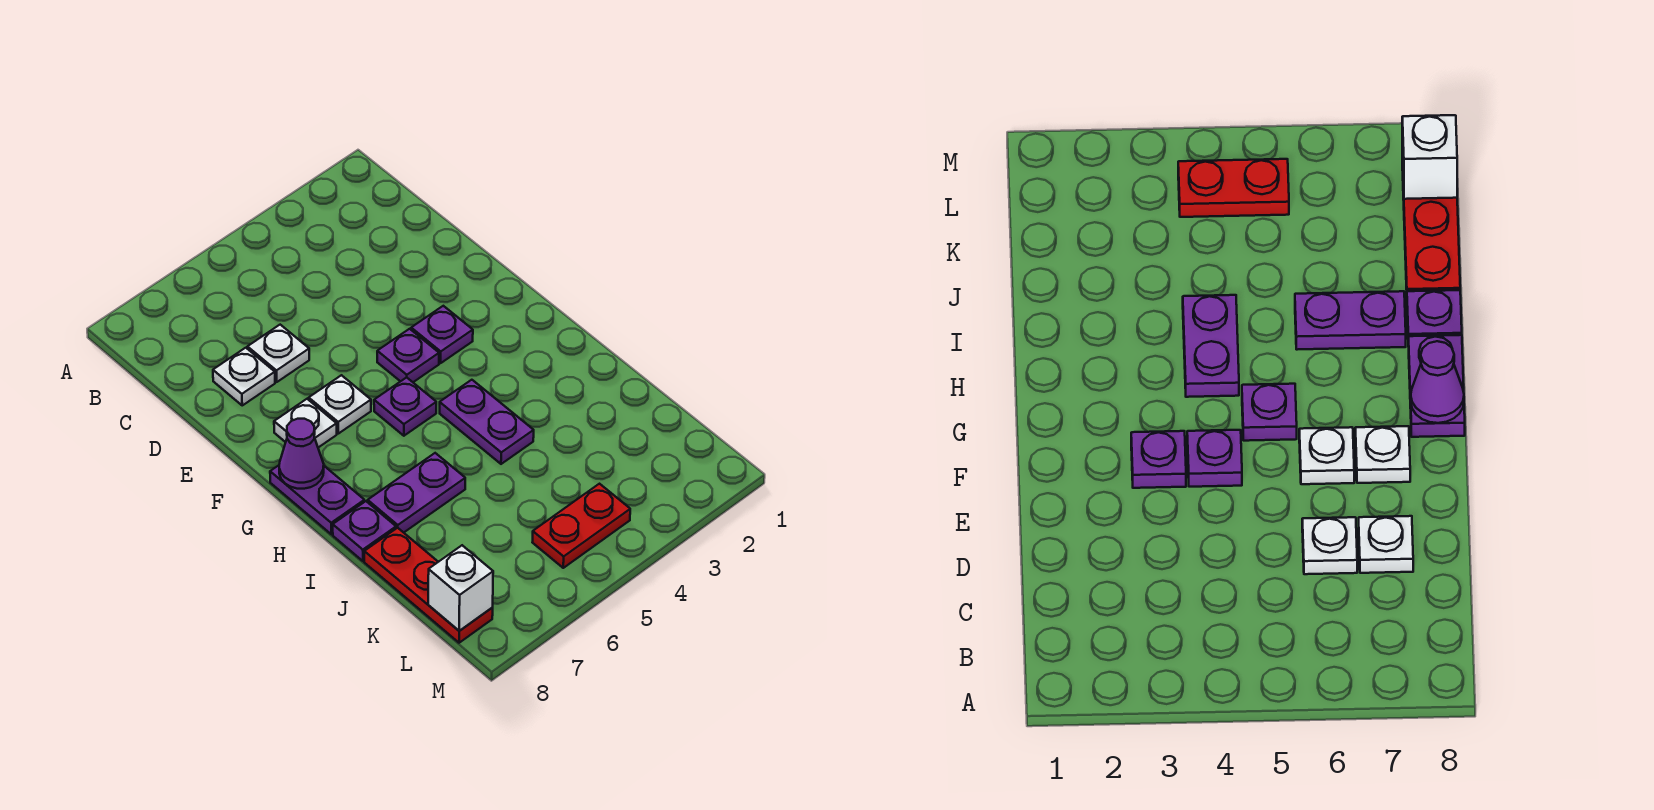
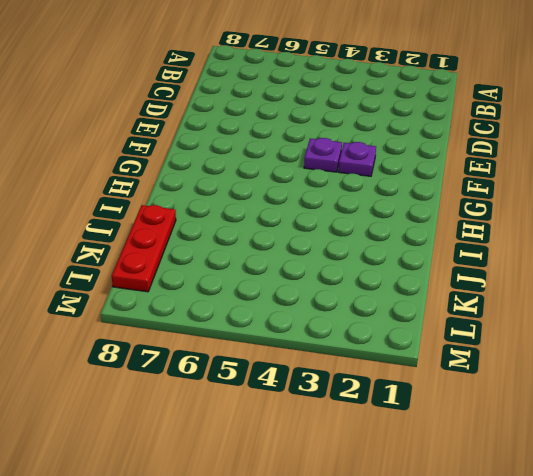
none -> white plate D6 level 1
none -> white plate D7 level 1
none -> white plate F6 level 1

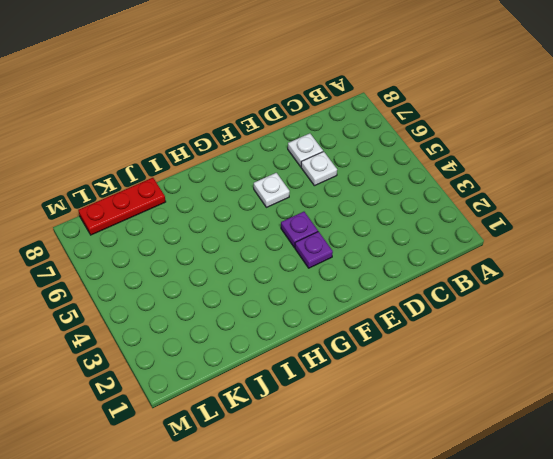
none -> white plate F7 level 1
none -> purple plate G5 level 1
none -> purple plate G8:H8 level 1

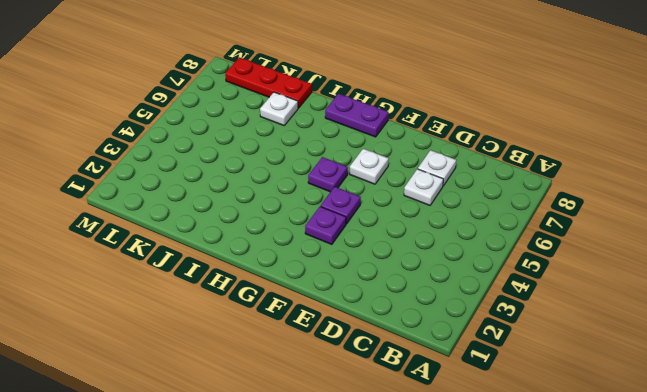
white plate J7 level 1 -> white plate F7 level 1
none -> purple plate H4:I4 level 1
none -> purple plate I6:I7 level 1
none -> purple plate I8 level 1

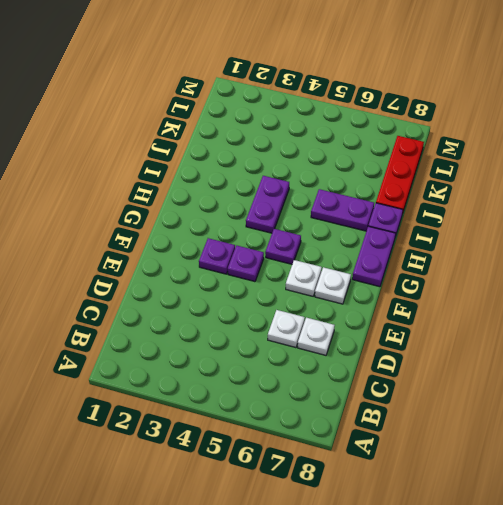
none -> red plate L4:L5 level 1
none -> purple cone G8 level 2
none -> white brick L8 level 2

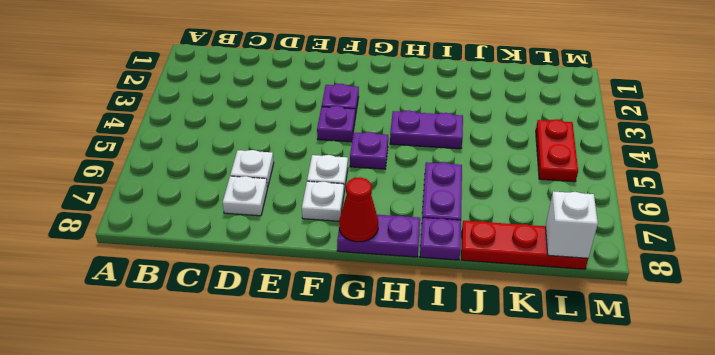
red cone G8 level 2 -> purple cone G8 level 2

